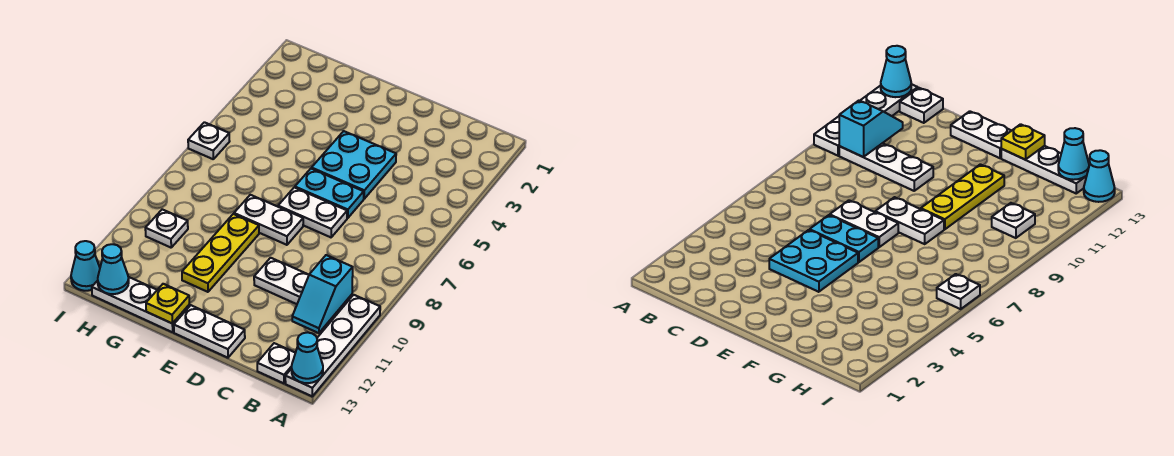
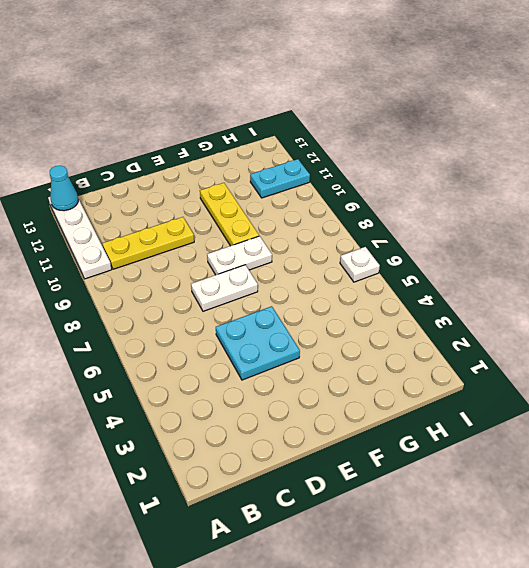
yellow plate B10:D10 level 1 -> white plate B10:D10 level 1
cyan plate H11:I11 level 1 -> cyan plate D6:E6 level 1
none -> white plate B13 level 1
none -> white plate D13:E13 level 1
none -> white plate F13:H13 level 1

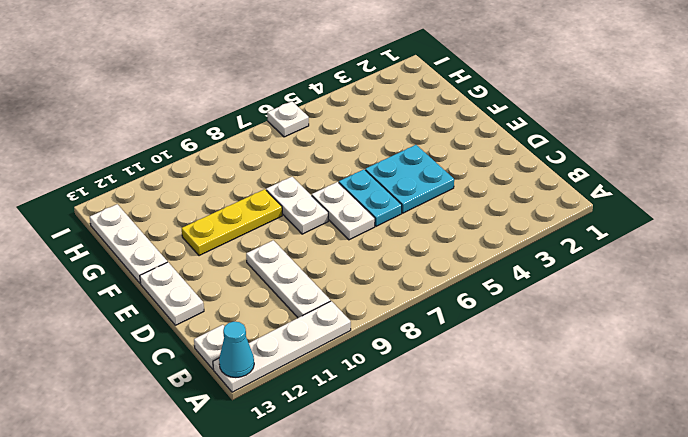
none -> white plate H10 level 1
none -> cyan cone I13 level 1
none -> cyan slope B10:B11 level 2 top 10

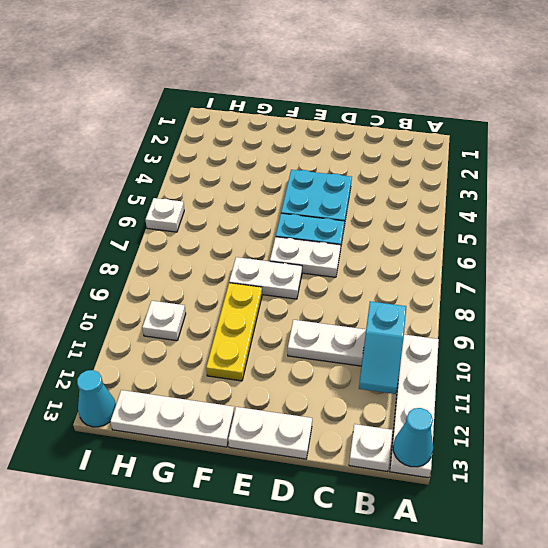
none -> yellow plate F13 level 2
none -> cyan cone H13 level 2

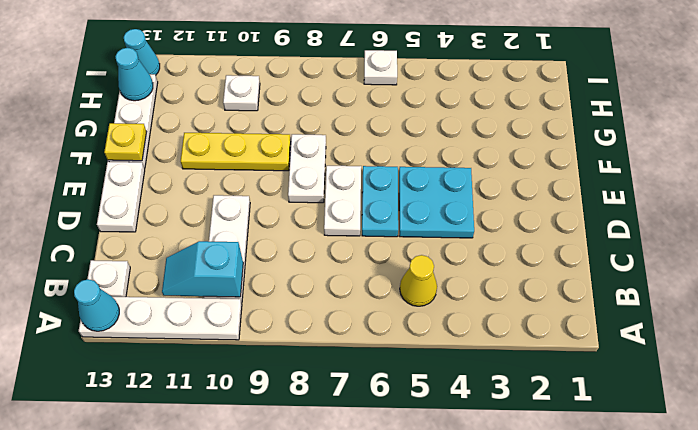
yellow cone B5 level 1 -> none

